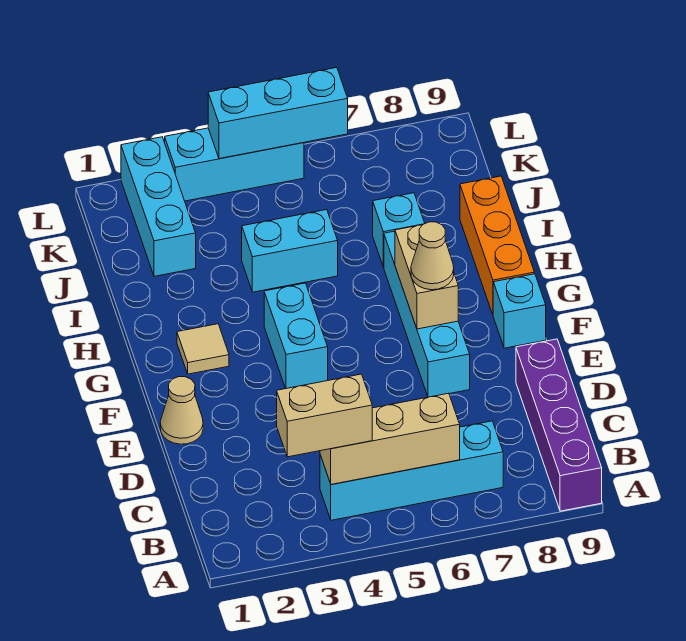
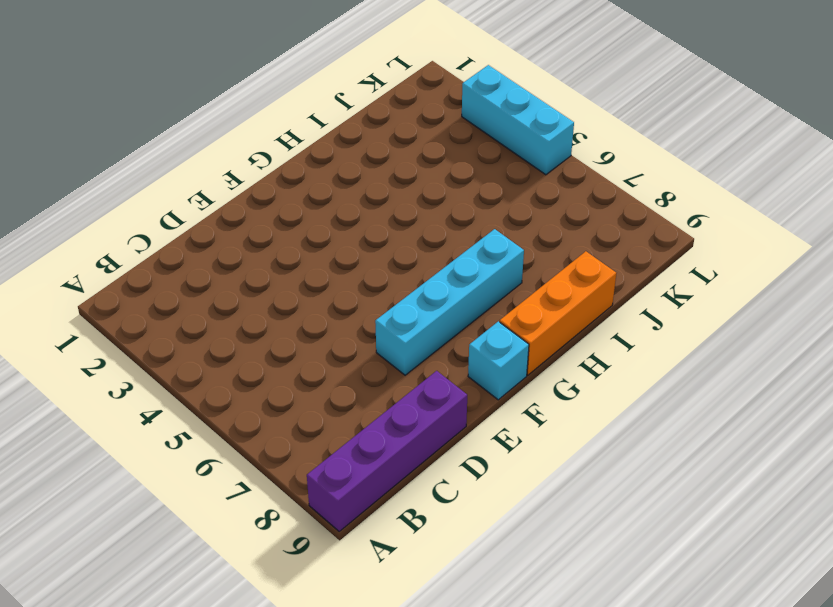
none -> cyan brick B4:B7 level 1
none -> tan cone E1 level 1
none -> cyan brick F4:G4 level 1

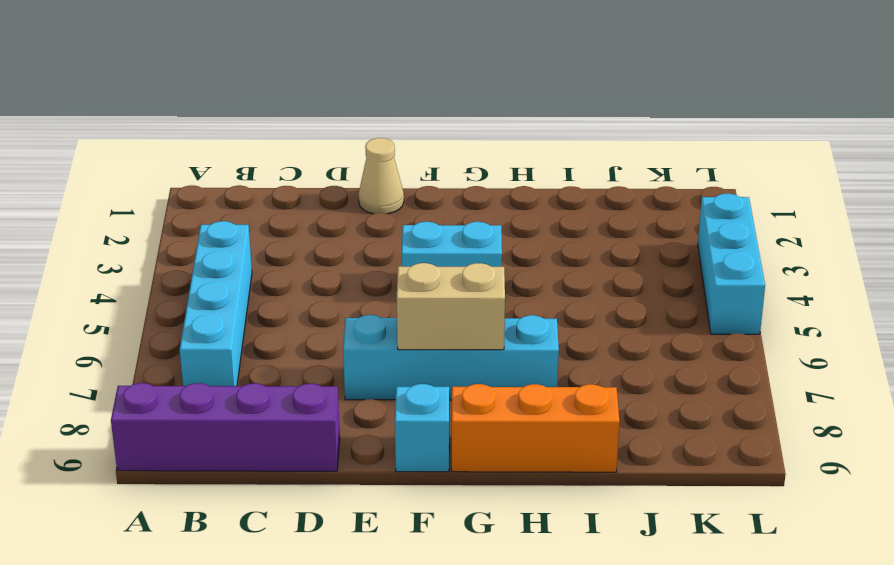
none -> tan tile G2 level 1
none -> cyan brick I4:I5 level 1
none -> cyan brick I7 level 1

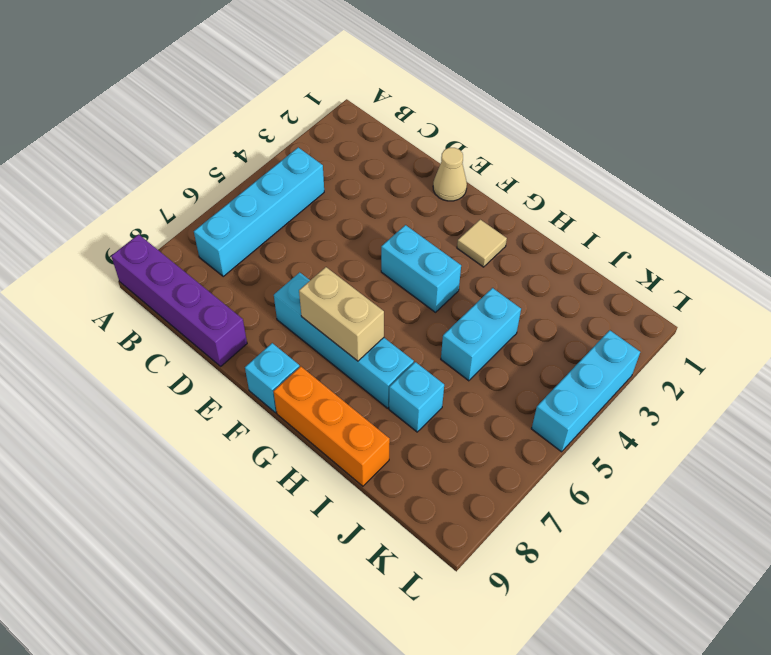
none -> cyan brick J2:L2 level 1
none -> tan brick B4:B6 level 2
none -> cyan brick L4:L6 level 2

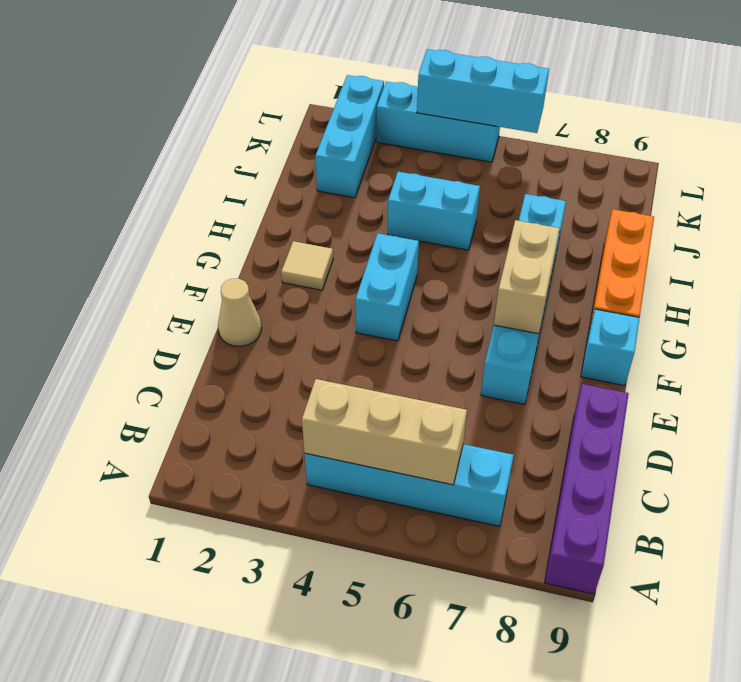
none -> tan brick B3:B4 level 3
none -> tan cone F7 level 3

